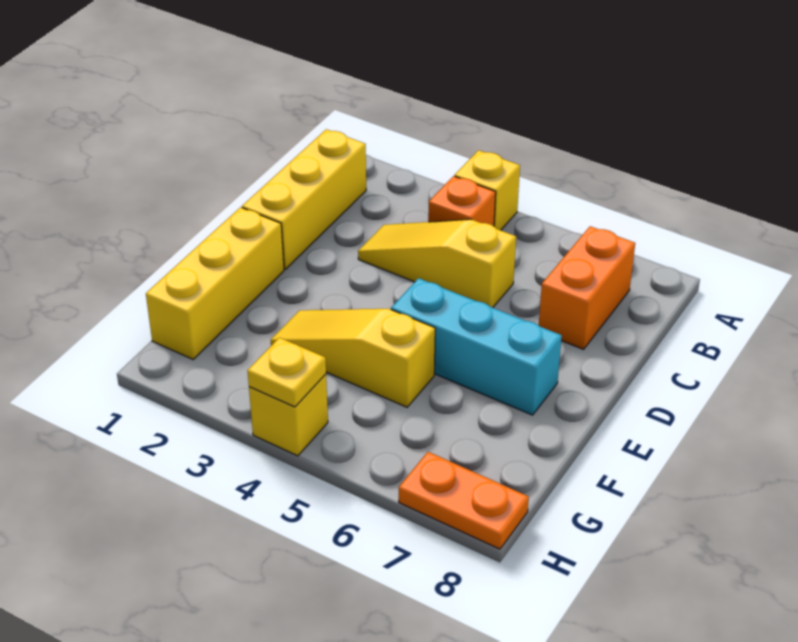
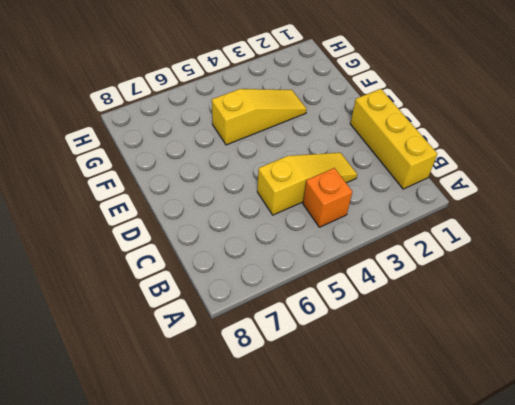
none -> yellow brick A4 level 1
none -> orange brick B7:C7 level 1

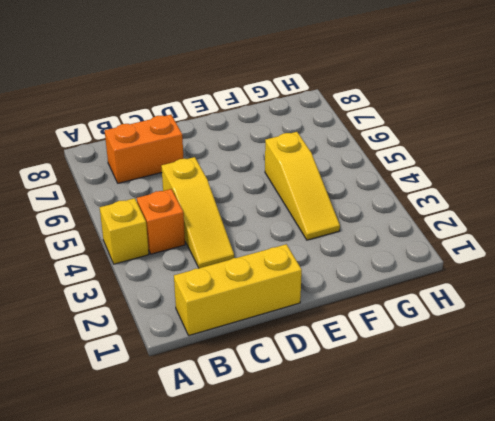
none -> yellow brick E1:G1 level 1
none -> cyan brick E5:E7 level 1

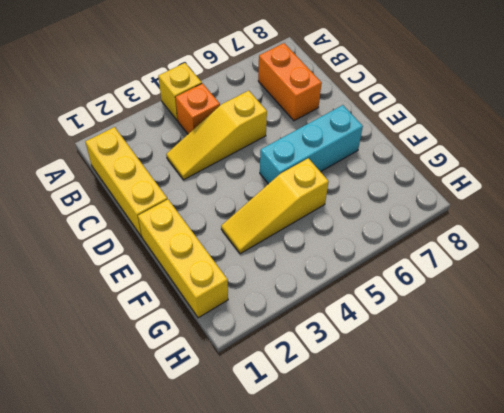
none -> yellow brick H4 level 1
none -> orange plate H7:H8 level 1

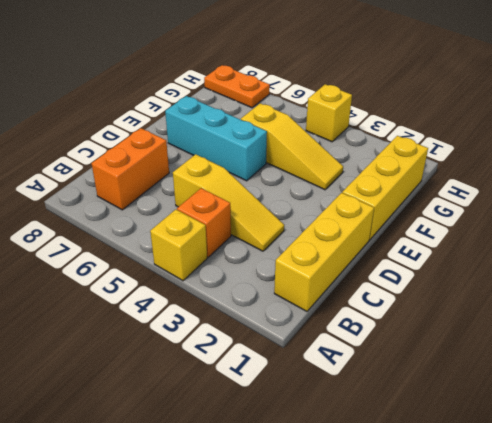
none -> yellow plate H4 level 2

